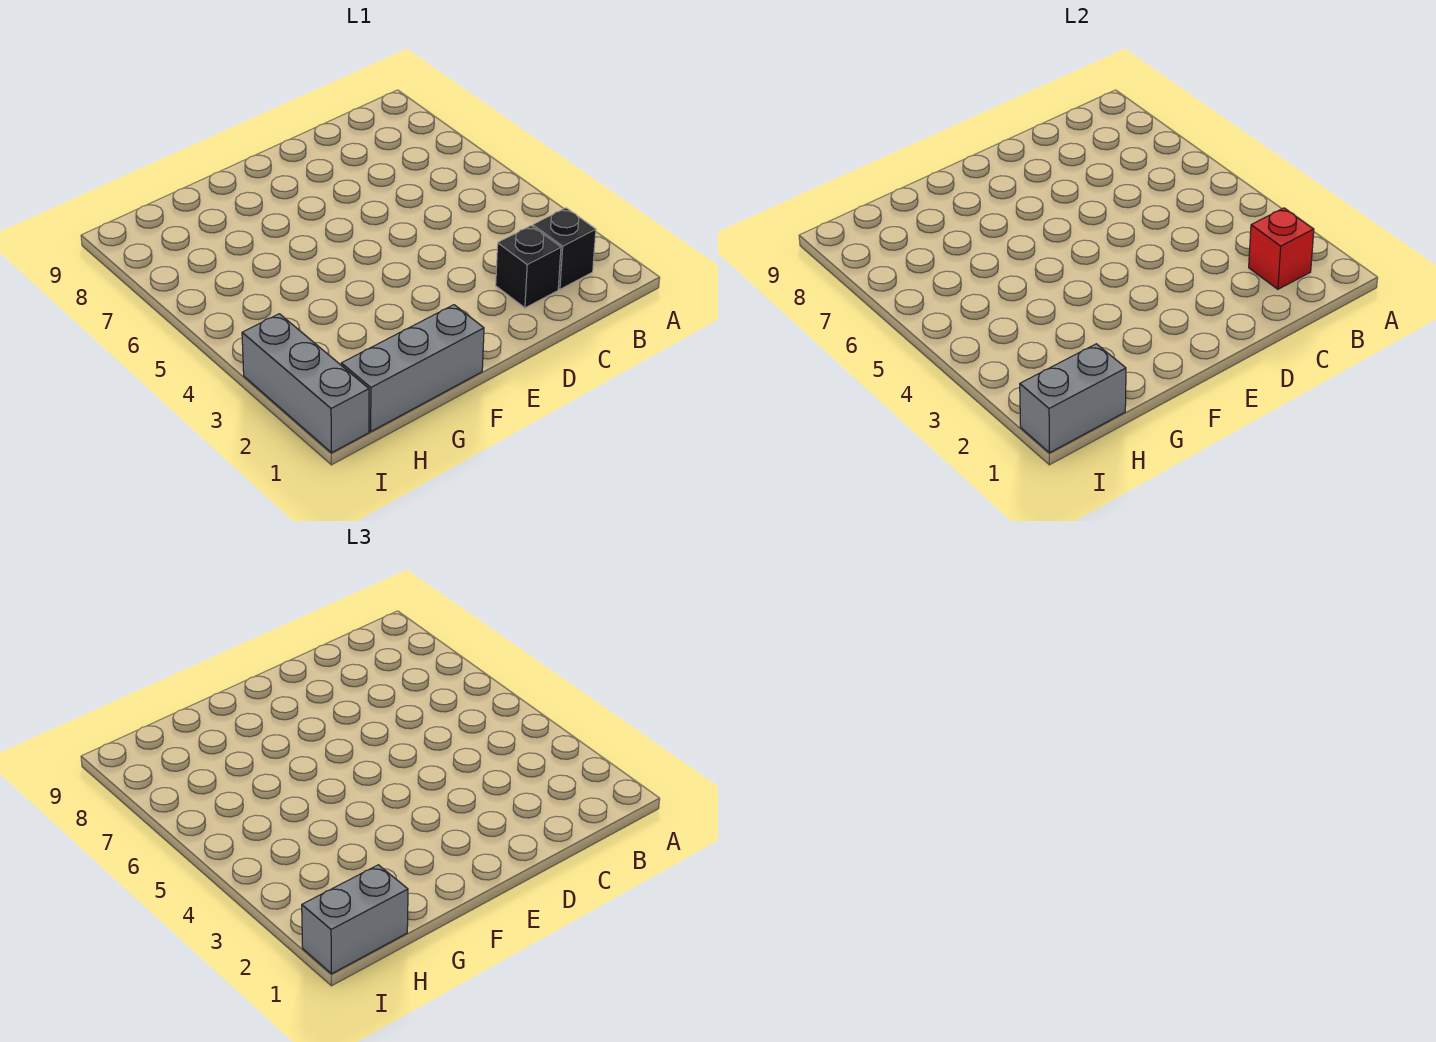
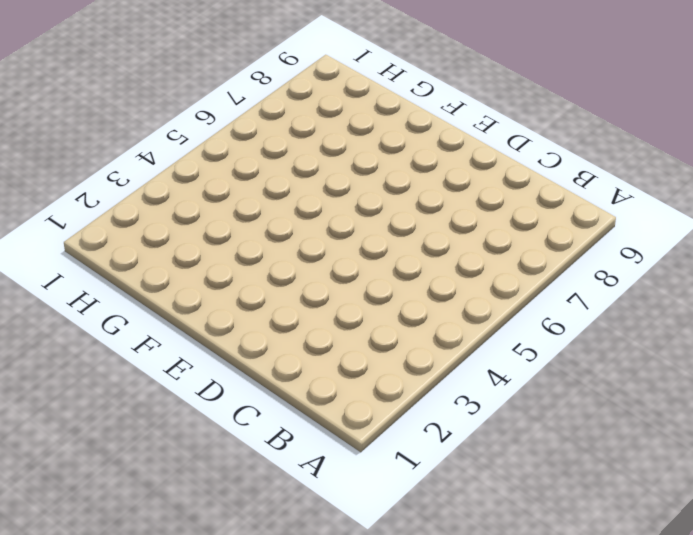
none -> black brick B2 level 1
none -> black brick C2 level 1

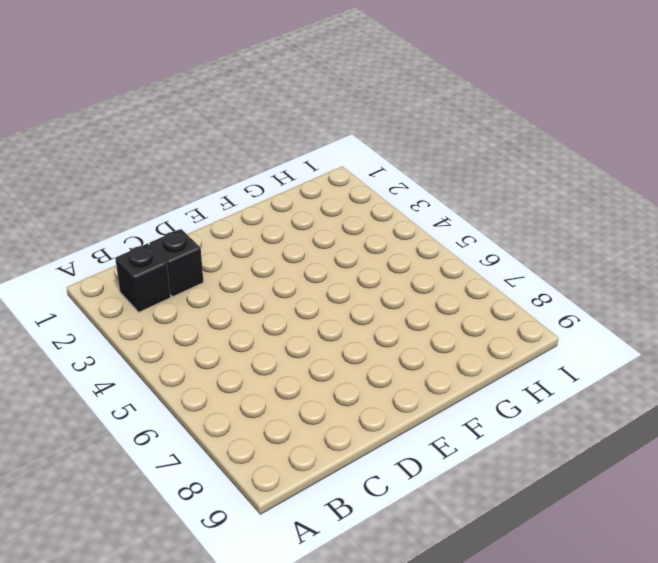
none -> grey brick F1:H1 level 1
none -> grey brick I1:I3 level 1

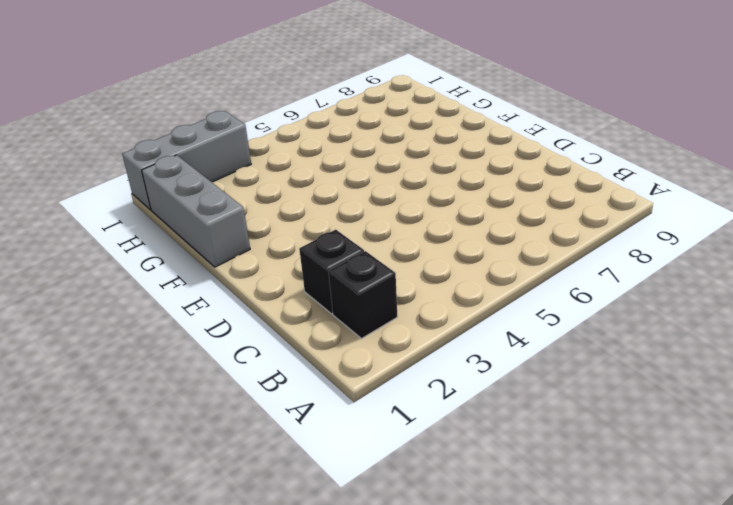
none -> red brick B2 level 2
none -> grey brick H1:I1 level 2

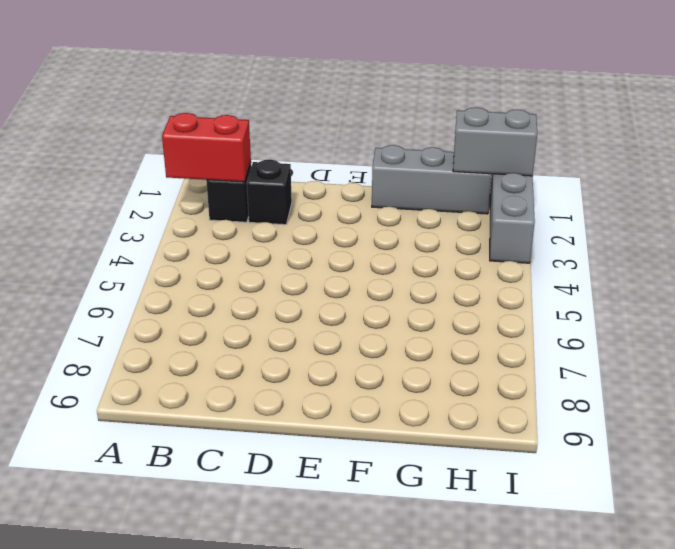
red brick A2:B2 level 2 -> red brick B2 level 2
none -> grey brick H1:I1 level 3

